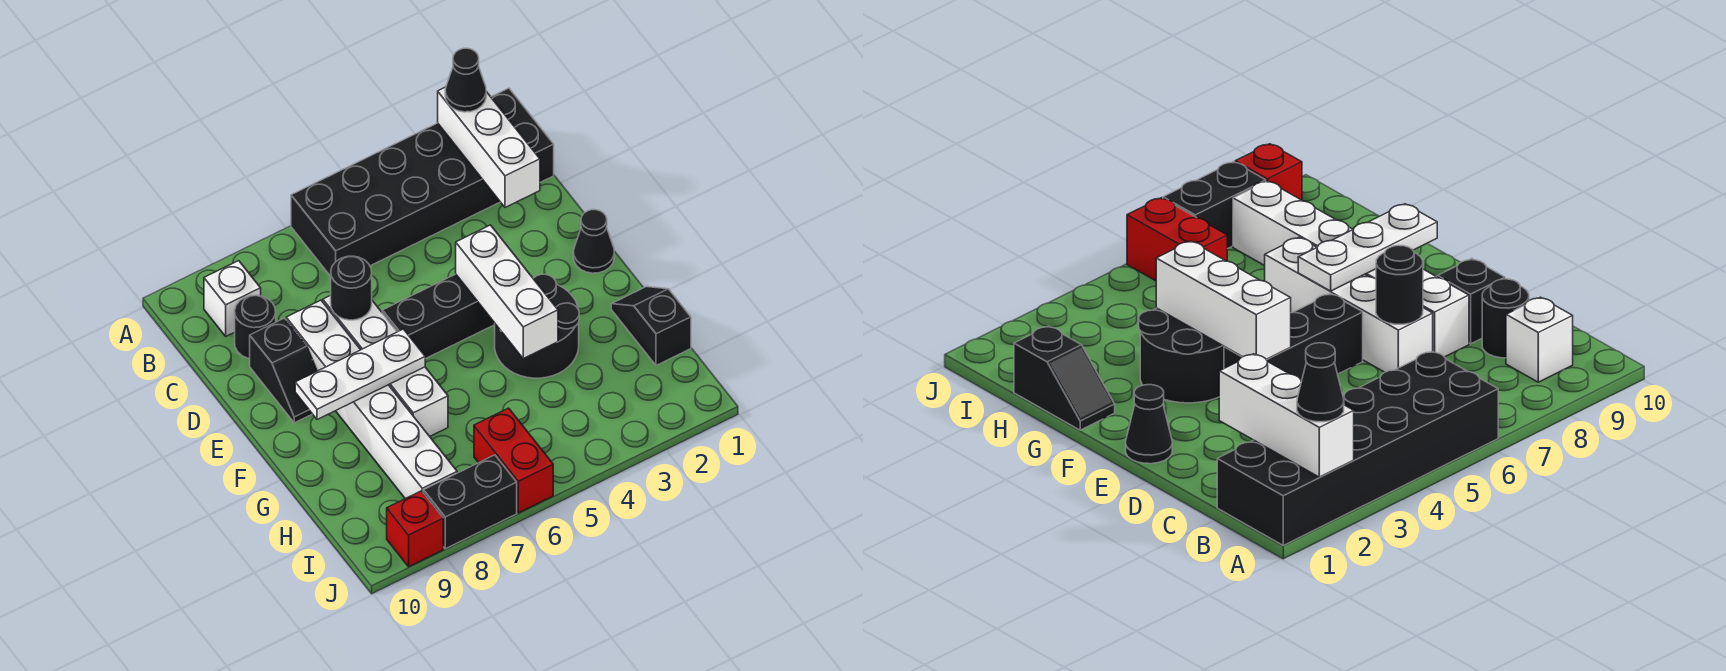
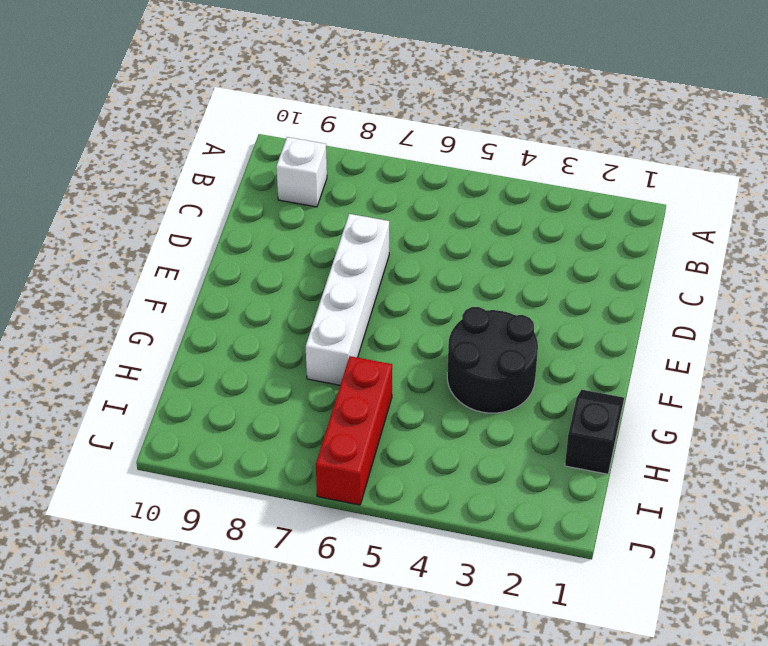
red brick H6:J6 level 1 -> red brick I6:J6 level 1
none -> black brick A1:B6 level 1
none -> black round brick C9 level 1
none -> white brick D8:I8 level 1

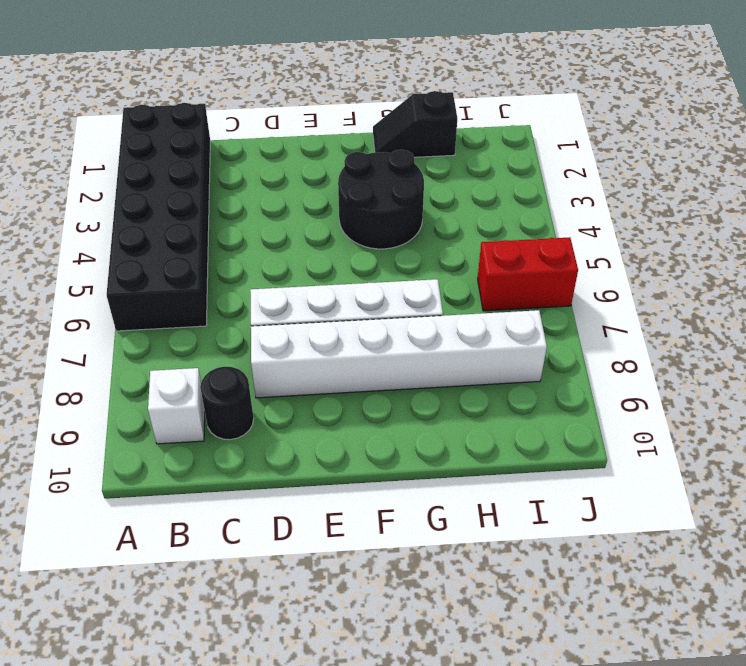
none -> black slope D9:E9 level 1 top D
none -> black cone E1 level 1
none -> black brick E4:E6 level 1

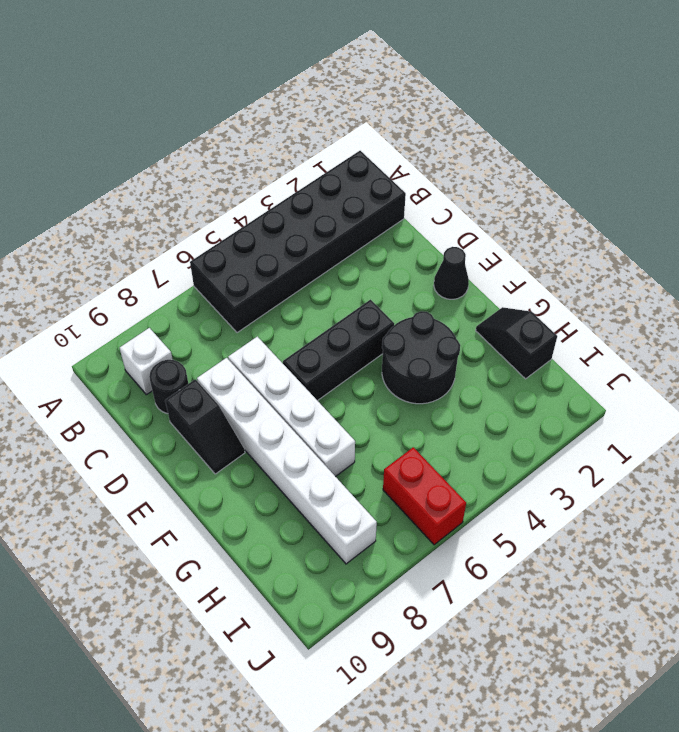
none -> black brick J7:J8 level 1
none -> red brick J9 level 1
none -> white brick A2:C2 level 2

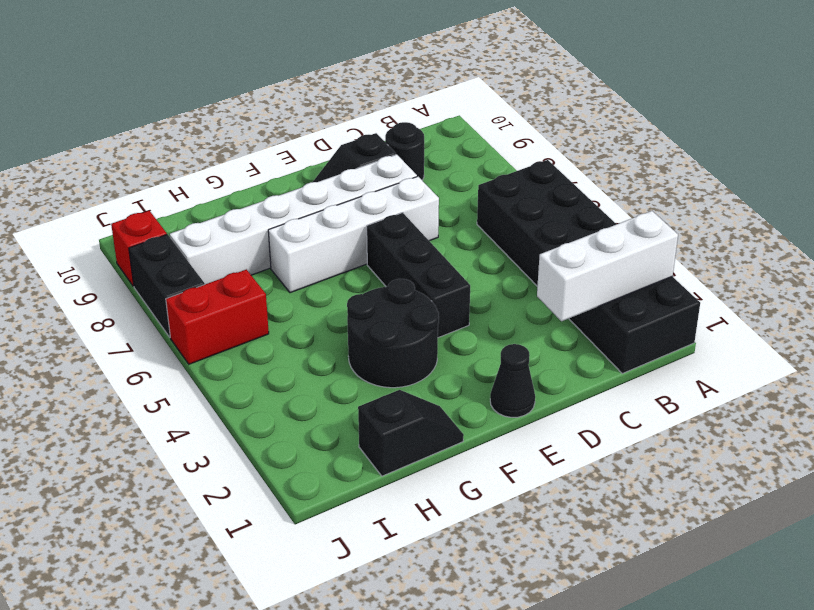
none -> white brick B9 level 1
none -> black round brick D7 level 2
none -> white brick E4:G4 level 2

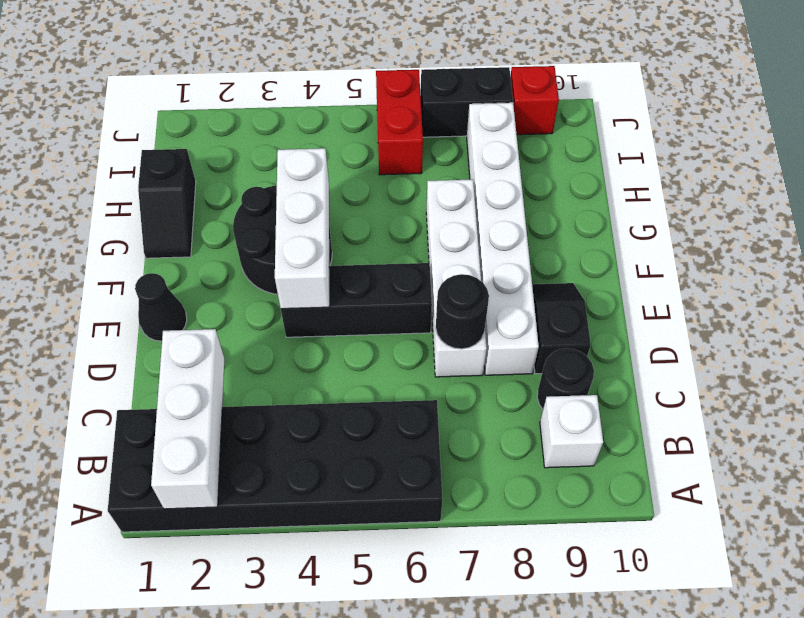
none -> white plate F7:F9 level 2
none -> black cone A2 level 3

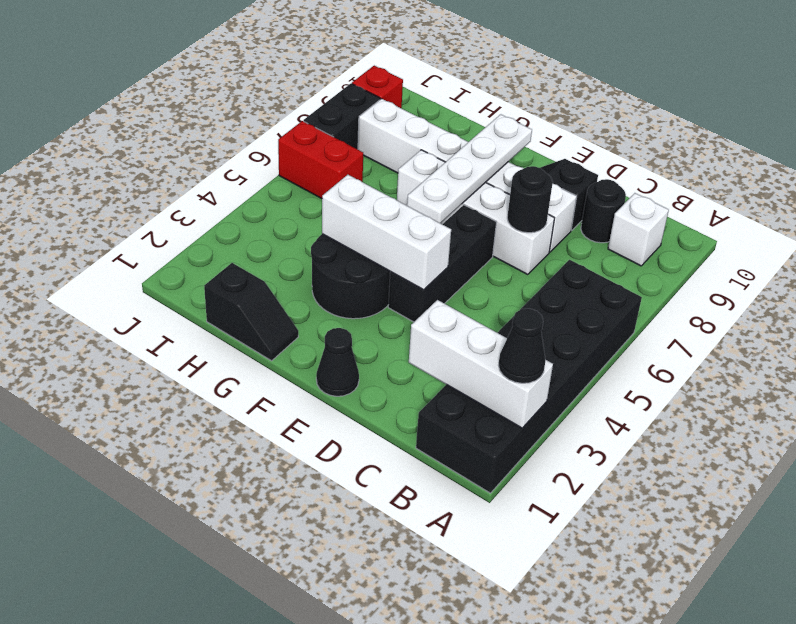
white plate F6:F9 level 2 -> white plate F7:F9 level 2

